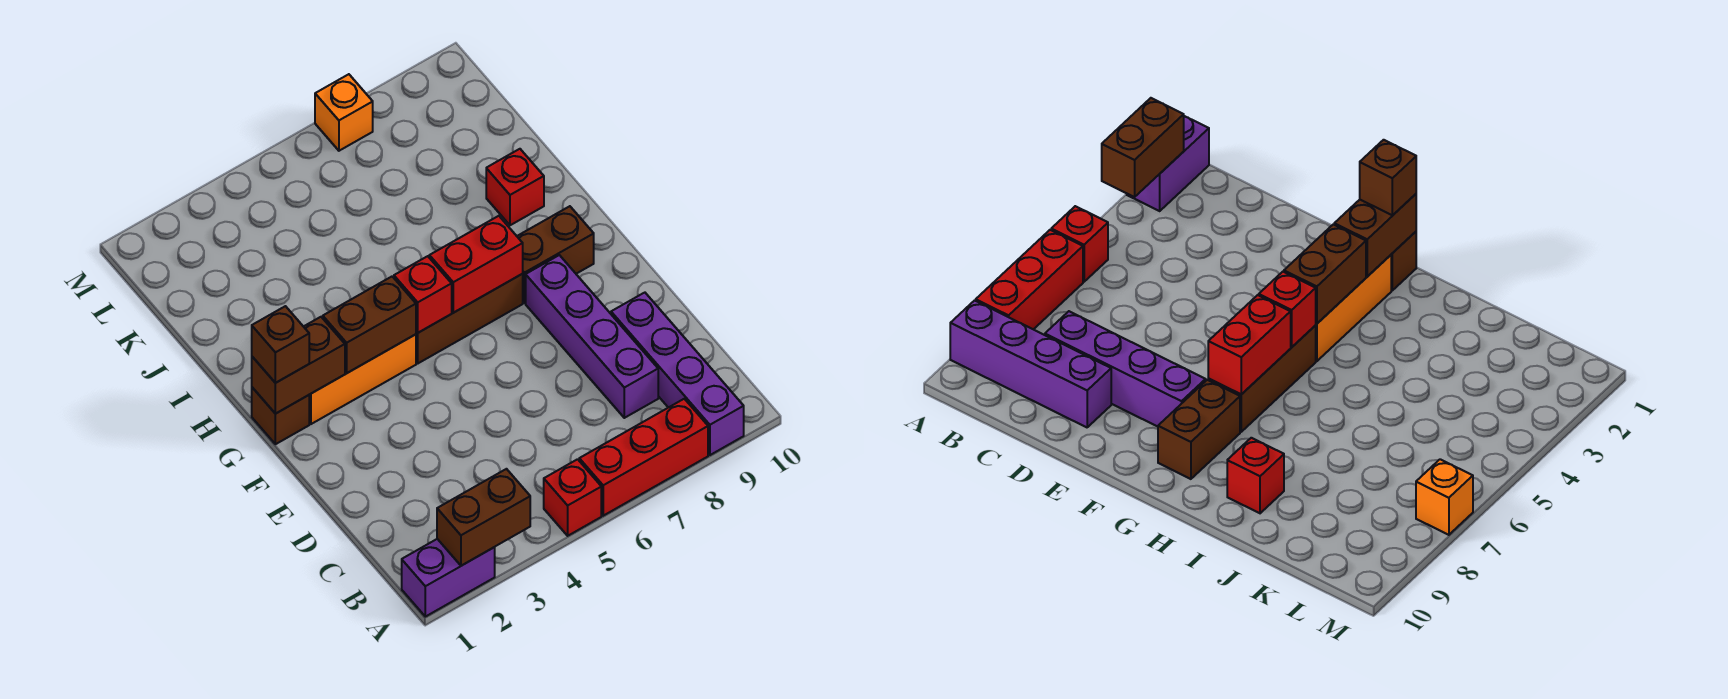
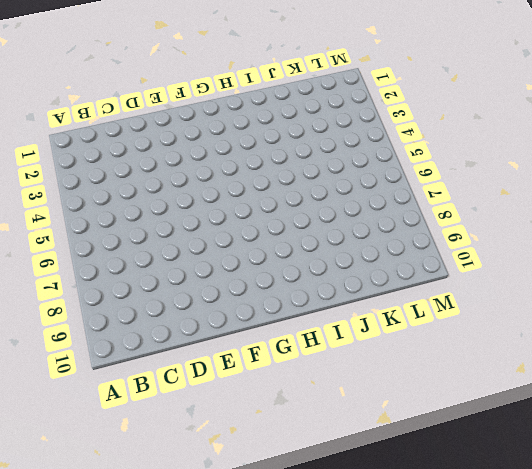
none -> purple brick A1:A2 level 1
none -> red brick A5 level 1
none -> red brick A6:A8 level 1

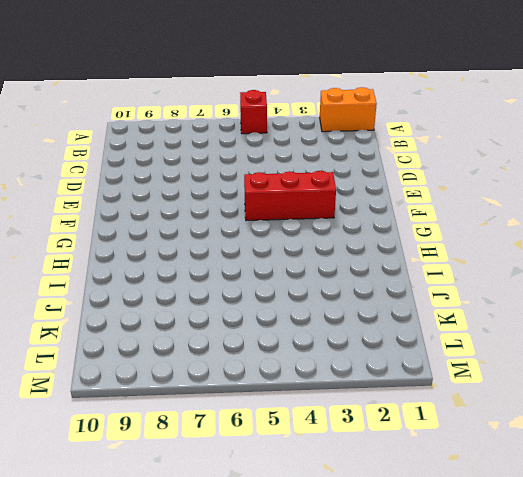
orange brick A1:A2 level 1 -> purple brick A1:A2 level 1
red brick F3:F5 level 1 -> red brick A6:A8 level 1
none -> purple brick A9:D9 level 1
none -> purple brick C8:F8 level 1
none -> brown brick G1 level 1

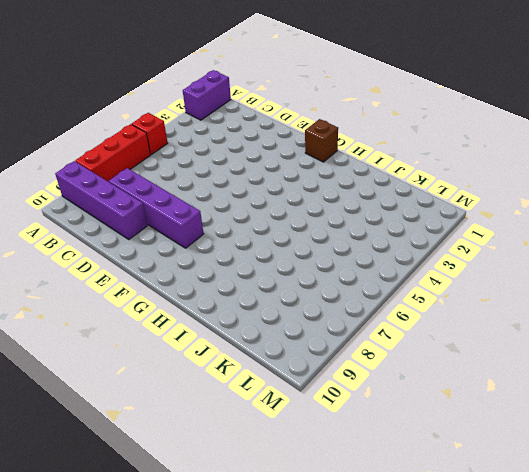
none -> orange brick G2:G4 level 1
none -> brown brick G5:G7 level 1
none -> brown brick G8:G9 level 1

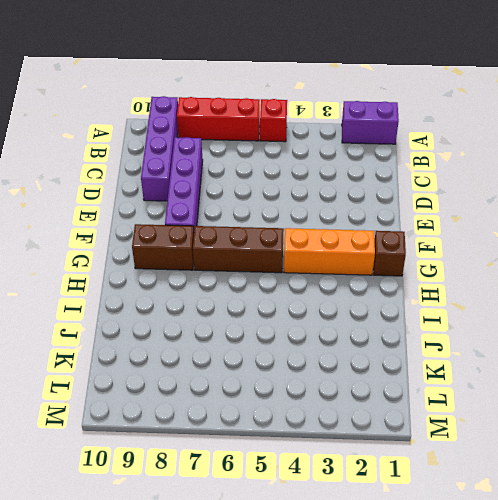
none -> red brick I9 level 1
none -> orange brick M7 level 1
none -> brown brick A2:A3 level 2

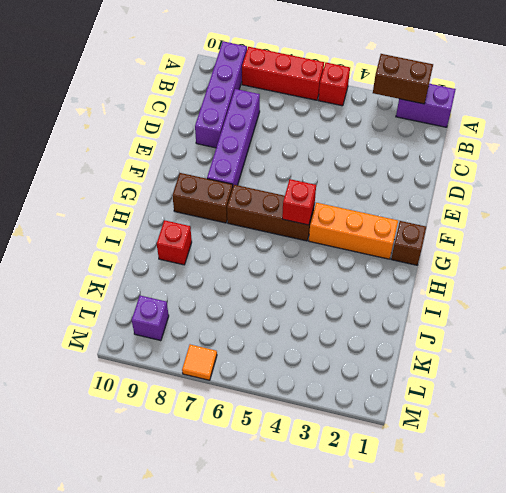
purple brick L9 level 1 -> none
orange tile M7 level 1 -> orange brick M7 level 1
none -> brown brick G1:G2 level 2
none -> brown brick G3:G4 level 2
none -> red brick G6:G7 level 2

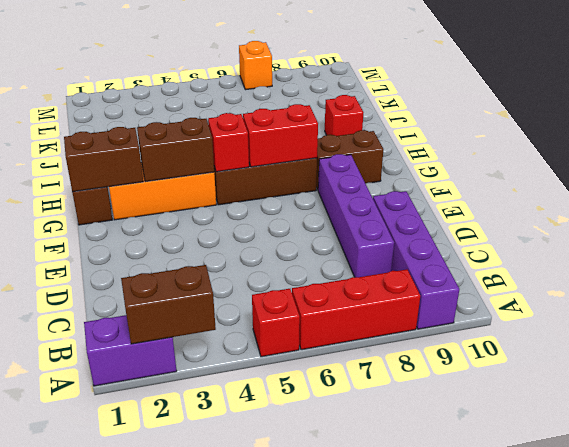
none -> brown brick G1 level 3

